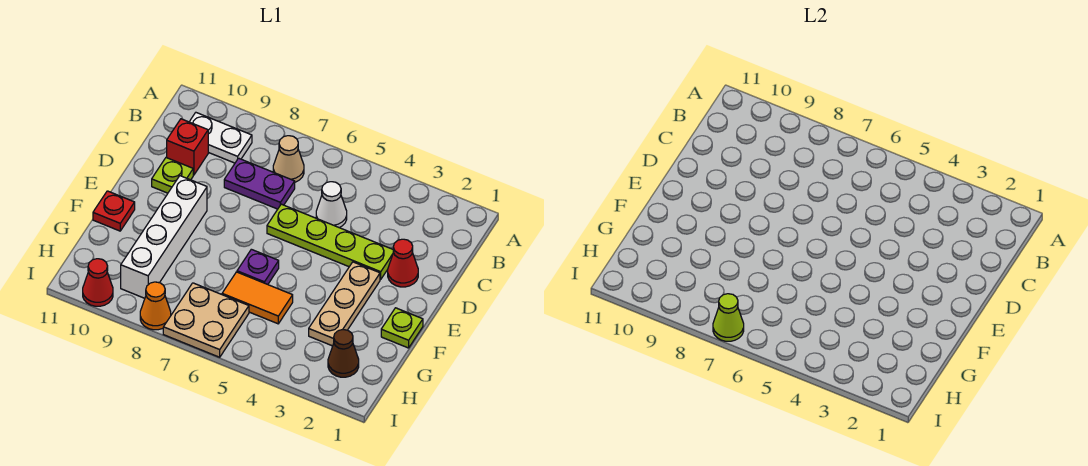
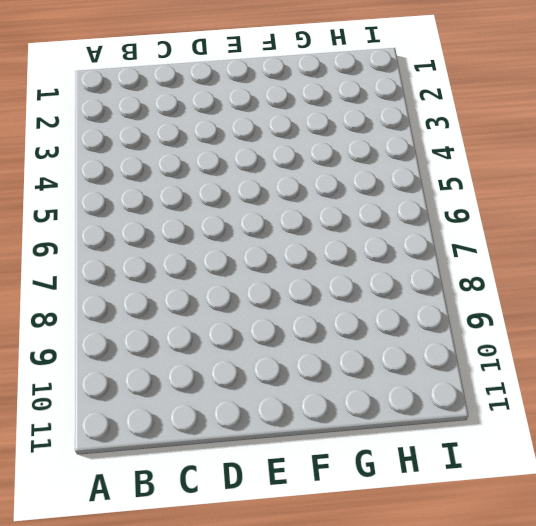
none -> tan cone B7 level 1
none -> white plate B9:B10 level 1
none -> white cone C5 level 1

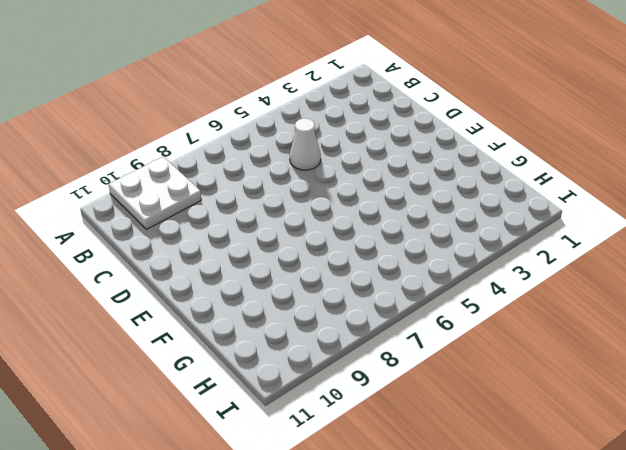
white plate A9:B10 level 1 -> white plate B9:B10 level 1
none -> tan cone B7 level 1
none -> purple plate C7:C8 level 1
none -> red brick C10 level 1

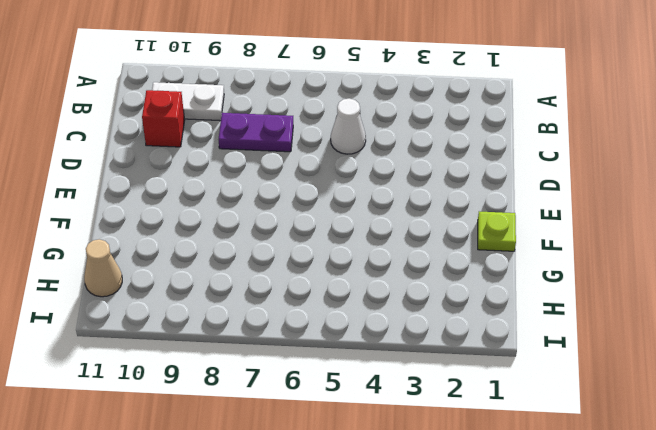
tan cone H11 level 1 -> tan cone B7 level 1
none -> red cone D2 level 1
none -> lime plate D3:D6 level 1
none -> lime plate D10 level 1

